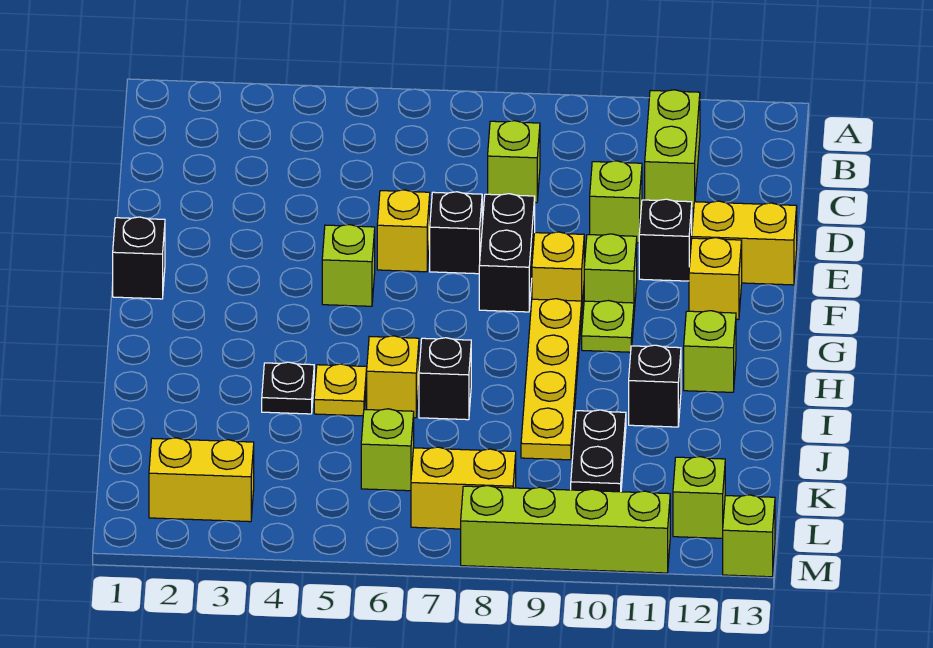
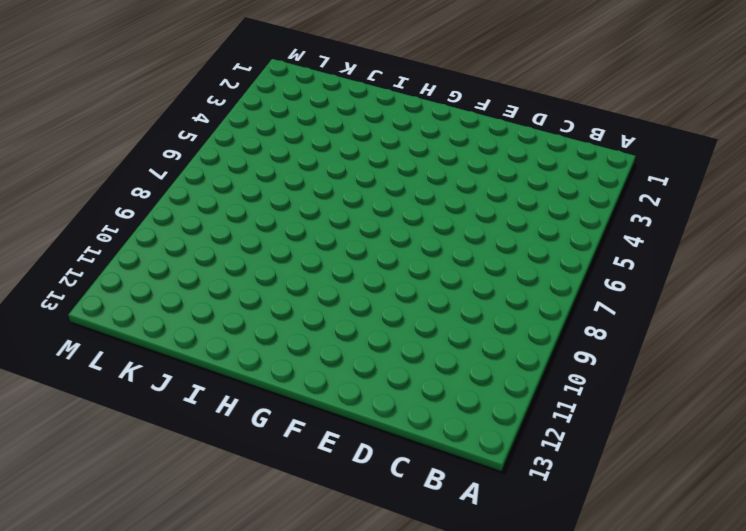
none -> lime brick B11:C11 level 1
none -> lime brick C8 level 1
none -> lime brick D10 level 1

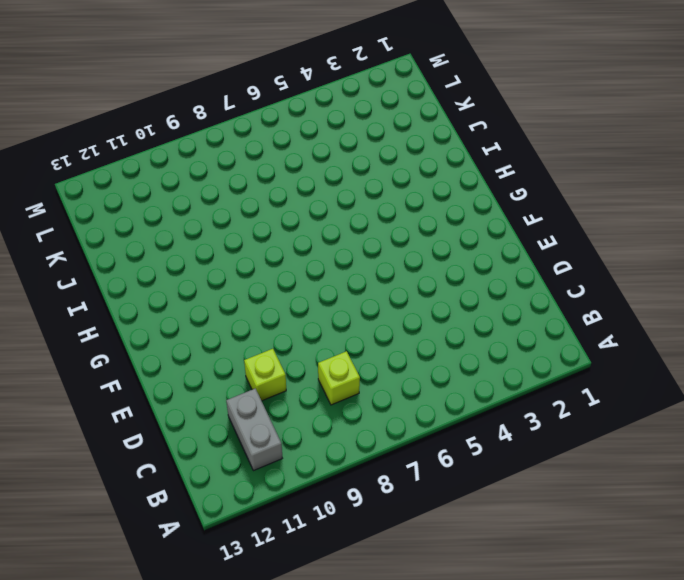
grey brick B11:C11 level 1 -> lime brick B11:C11 level 1
none -> yellow brick E6 level 1
none -> black brick E7 level 1
none -> black brick E8:F8 level 1

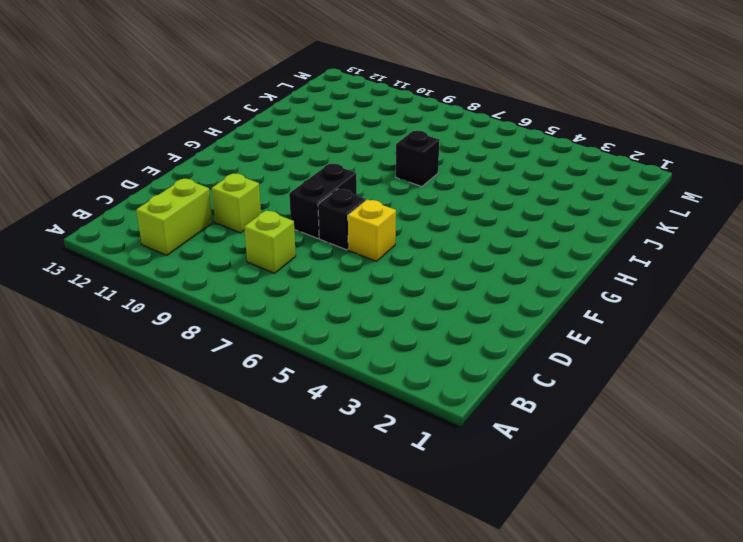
none -> black brick E11 level 1
none -> yellow brick E12:E13 level 1
none -> black brick F1 level 1

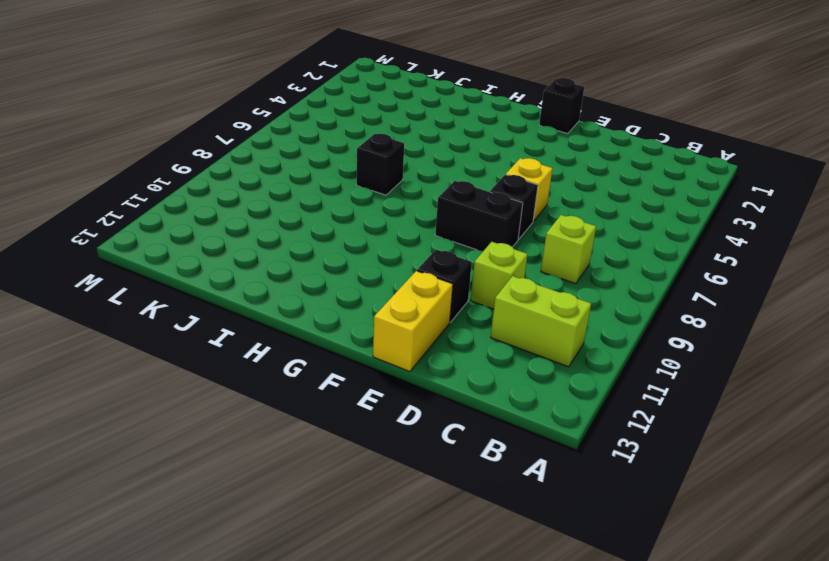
none -> lime brick F5 level 1
none -> yellow brick F9 level 1
none -> lime brick F10 level 1

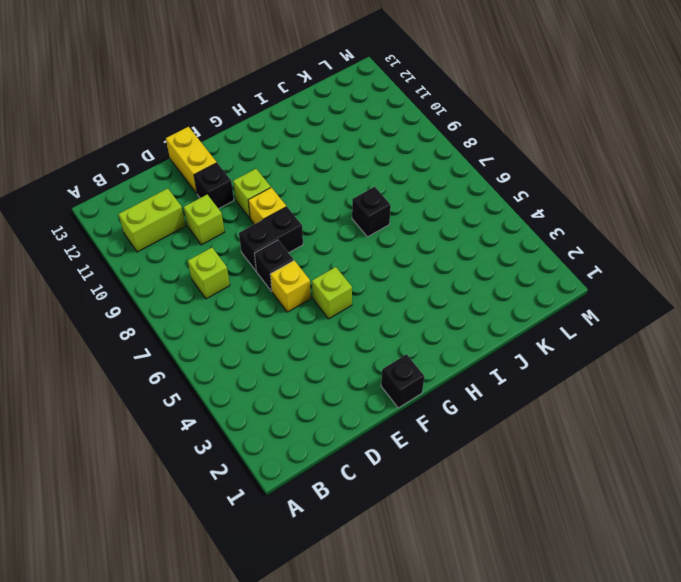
none -> yellow brick F12 level 1
none -> yellow plate G9:J9 level 1
none -> lime plate G10 level 1

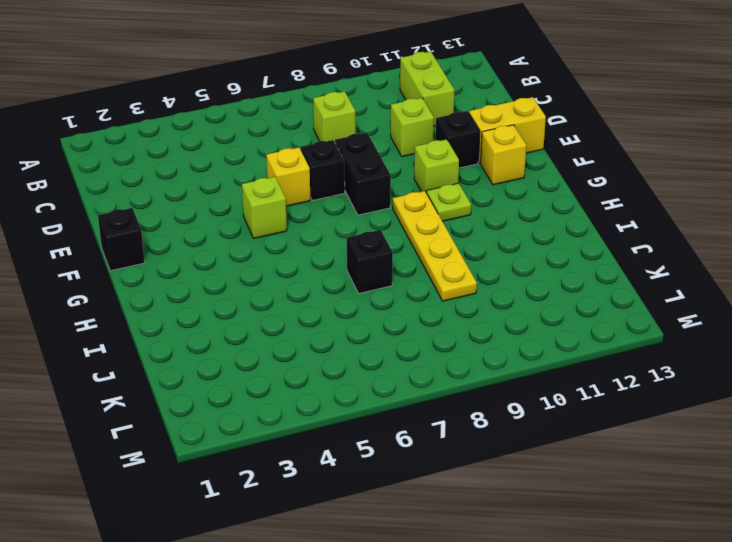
none -> yellow brick F9 level 1
none -> lime brick H12 level 1
none -> black plate I4 level 1

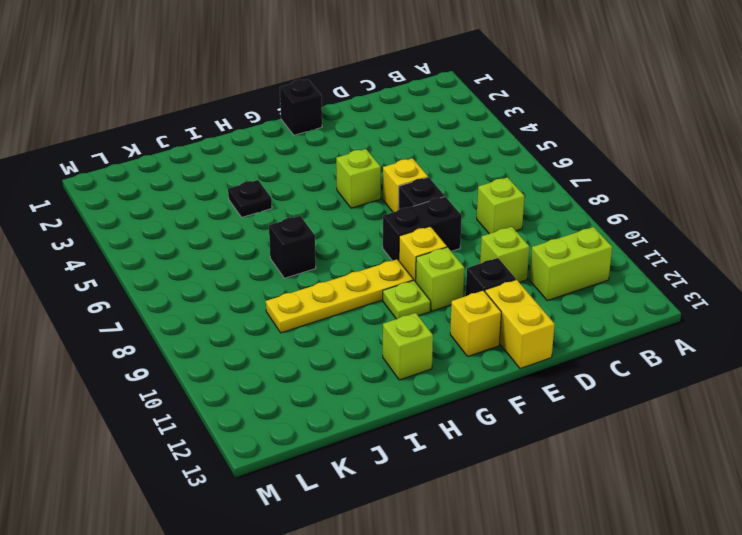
none -> yellow plate I5 level 1
none -> yellow brick I6 level 1
none -> black brick I11 level 1

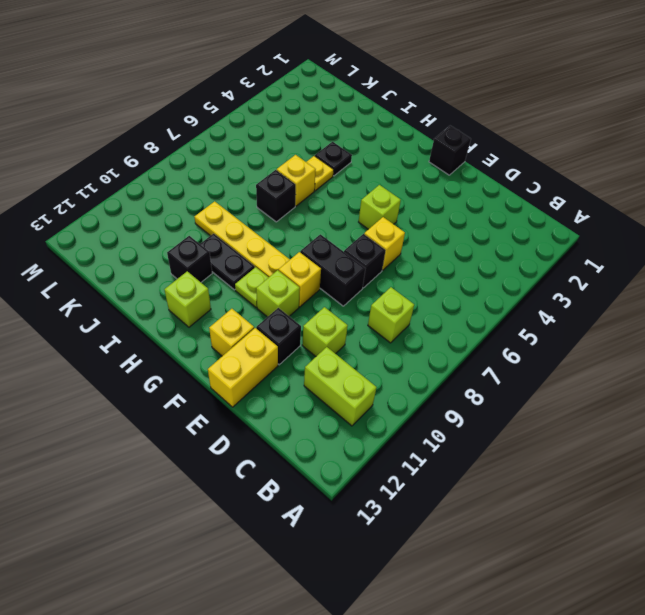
black plate H10:I10 level 1 -> black plate J10:K10 level 1
none -> lime brick K6 level 1
none -> yellow brick L2:L3 level 1
none -> yellow brick L7:L8 level 1

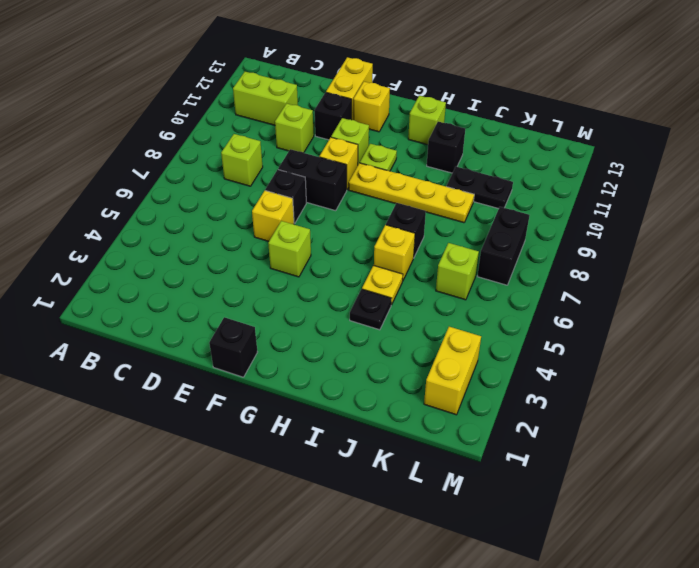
black brick L7:L8 level 1 -> yellow brick L7:L8 level 1
none -> lime brick L12 level 1
none -> lime brick M8:M11 level 1
none -> lime brick M13 level 1

